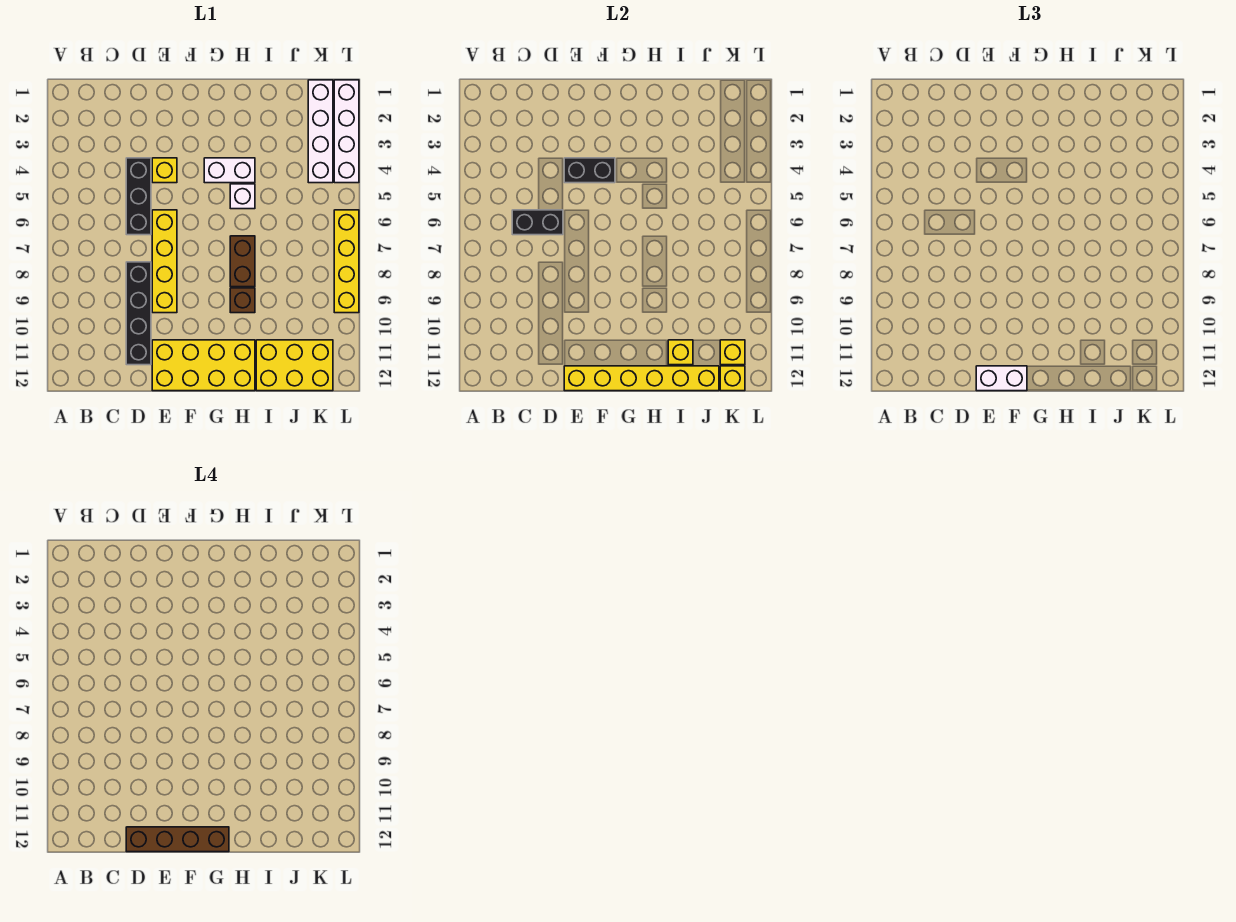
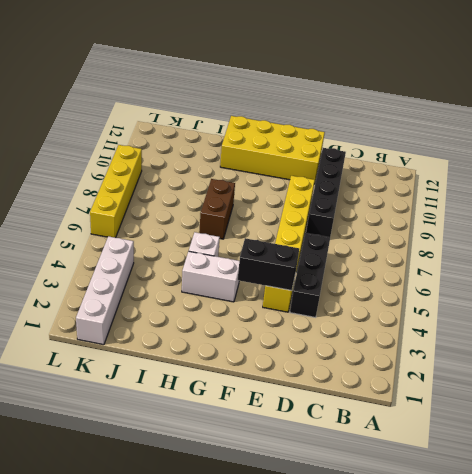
none -> brown brick H9 level 1
none -> yellow brick I11:K12 level 1
none -> white brick L1:L4 level 1

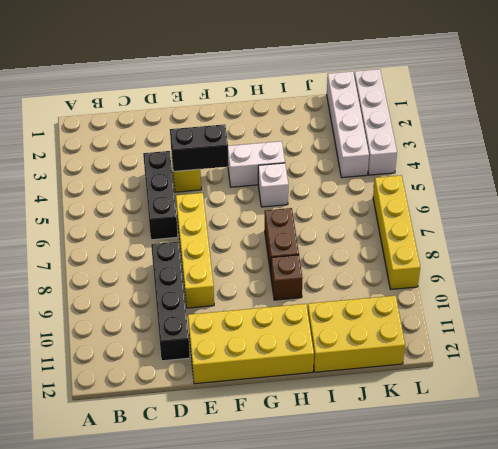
none -> black brick C6:D6 level 2
none -> yellow brick E12:J12 level 2
none -> yellow brick I11 level 2

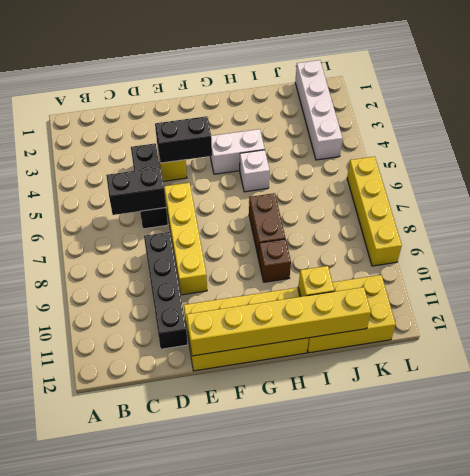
none -> white brick L1:L4 level 1
none -> yellow brick K11 level 2
none -> yellow brick K12 level 2

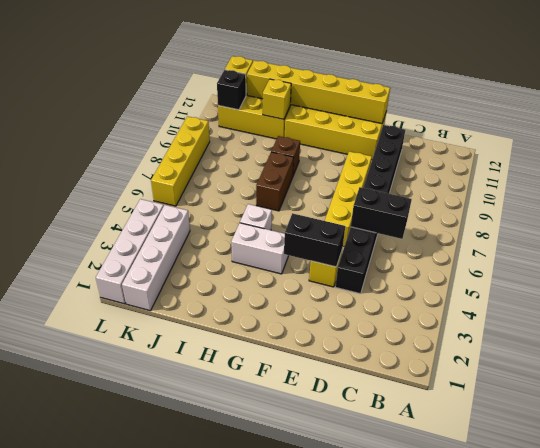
black brick K11 level 2 -> yellow brick K11 level 2
none -> white brick E12:F12 level 3
none -> brown brick D12:G12 level 4

